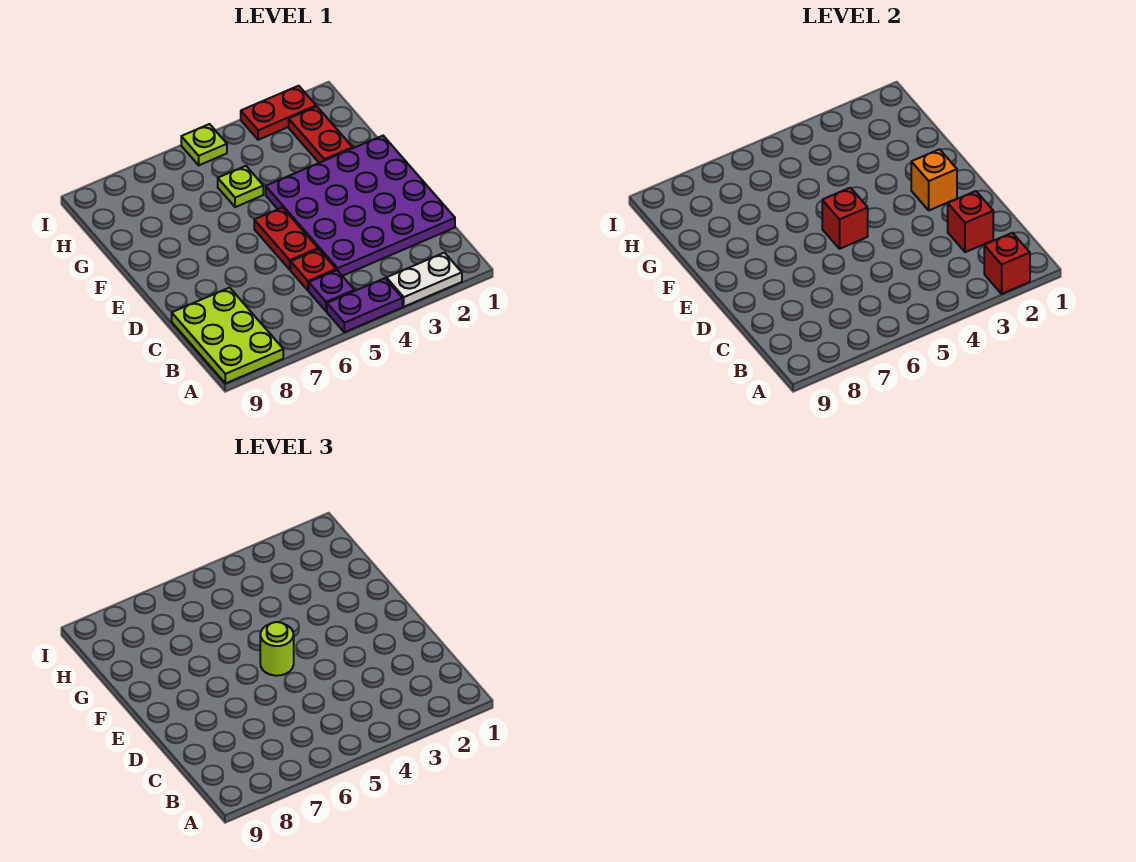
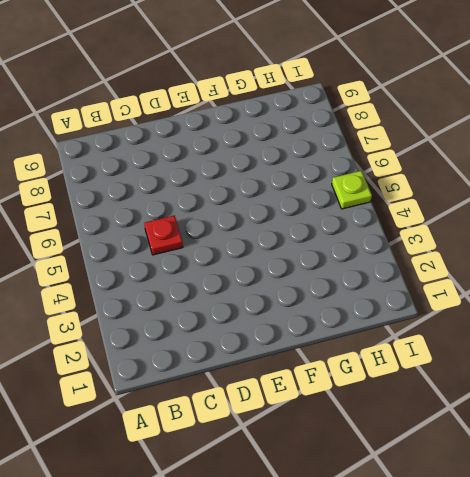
none -> white plate A2:A3 level 1
none -> purple plate A4:A5 level 1
none -> lime plate A8:C9 level 1

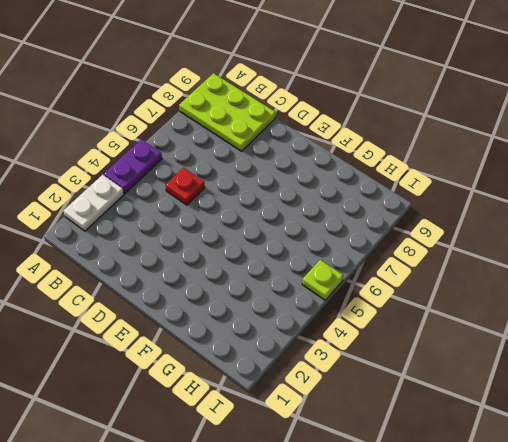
none -> purple plate B5 level 1
none -> purple plate C1:F4 level 1
none -> red plate D5:E5 level 1

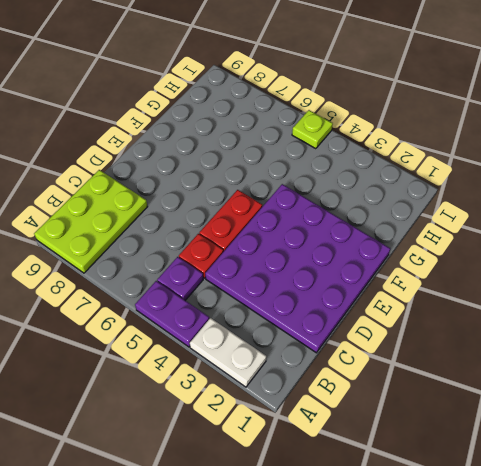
none -> red plate G2:H2 level 1
none -> lime plate G5 level 1
none -> red plate I2:I3 level 1

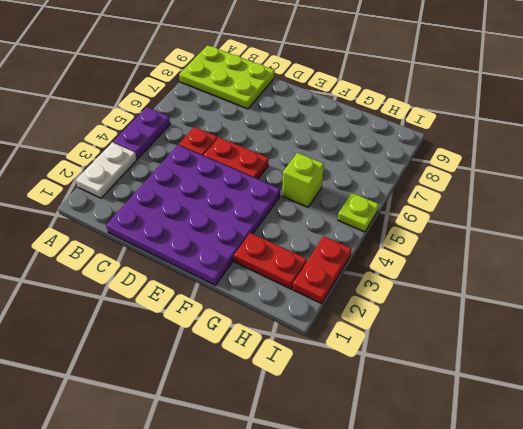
lime brick G5 level 1 -> lime plate G5 level 1
none -> purple plate B5 level 1
none -> red brick A2 level 2
none -> red brick C2 level 2

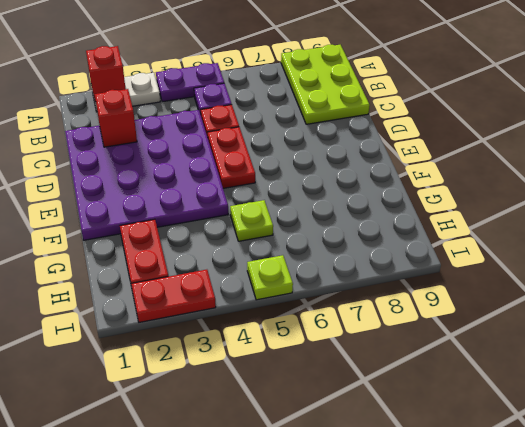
none -> orange brick E2 level 2
none -> red brick E5 level 2
none -> lime round brick E5 level 3

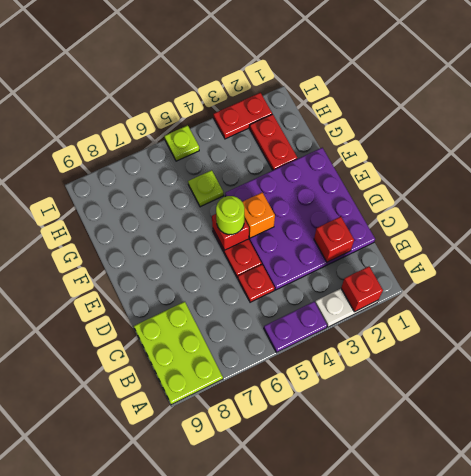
orange brick E4 level 2 -> orange brick E2 level 2
none -> purple plate B5 level 1

